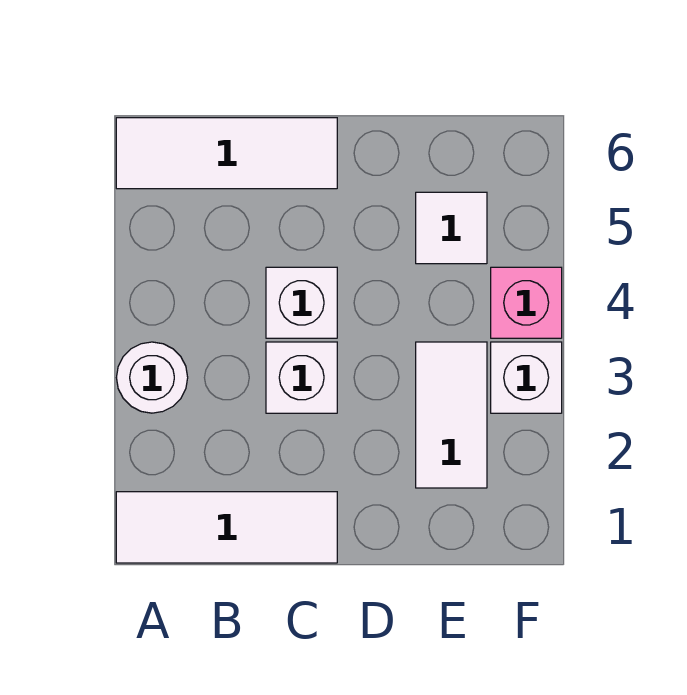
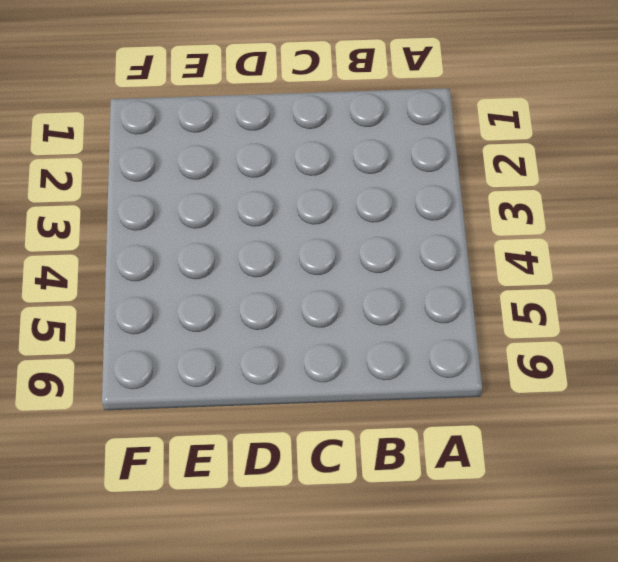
none -> white tile A1:C1 level 1
none -> white round brick A3 level 1

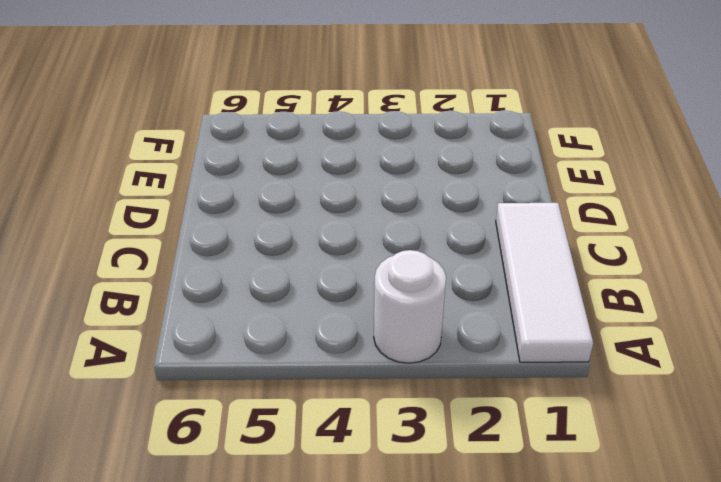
none -> white tile A6:C6 level 1
none -> white brick C3 level 1

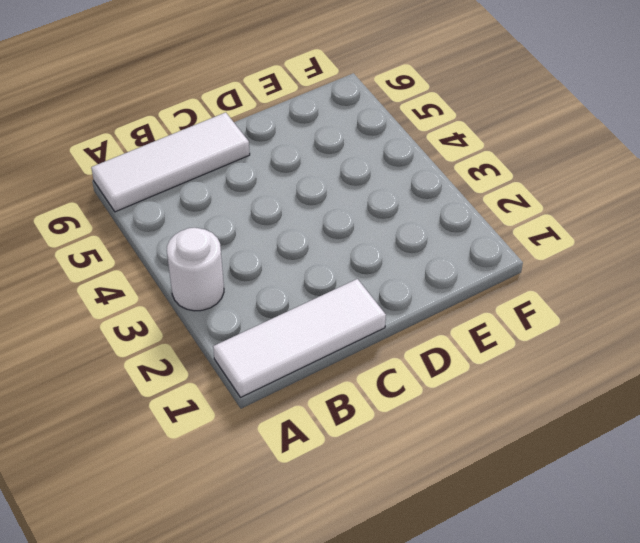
none -> white brick C3 level 1
none -> white brick C4 level 1

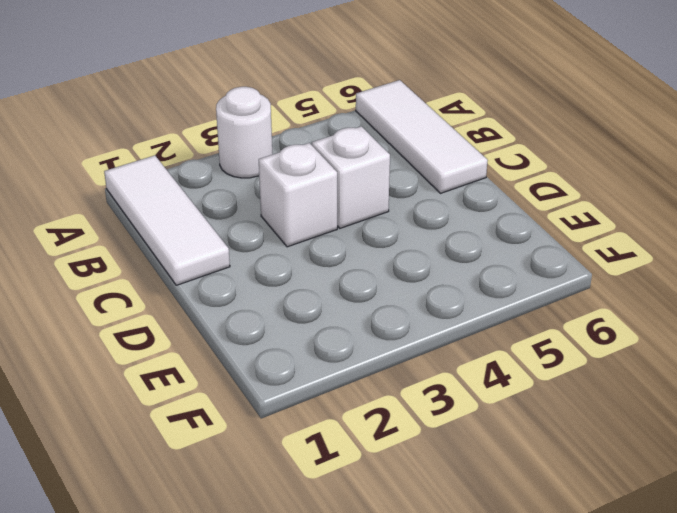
none -> white tile E2:E3 level 1
none -> white tile E5 level 1

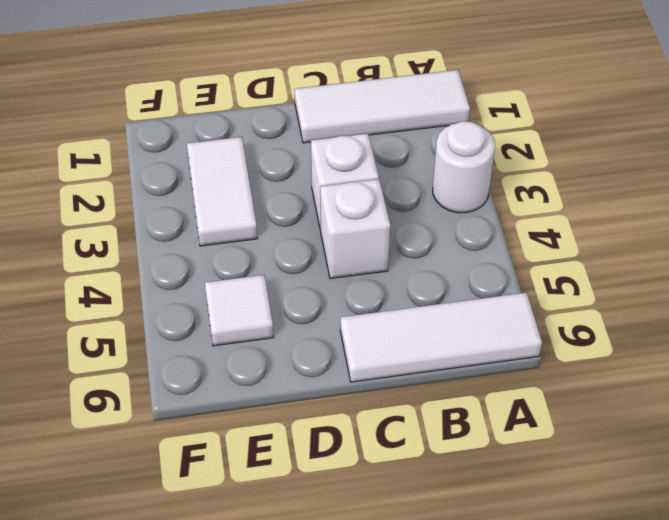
none -> white brick F3 level 1
none -> pink brick F4 level 1

